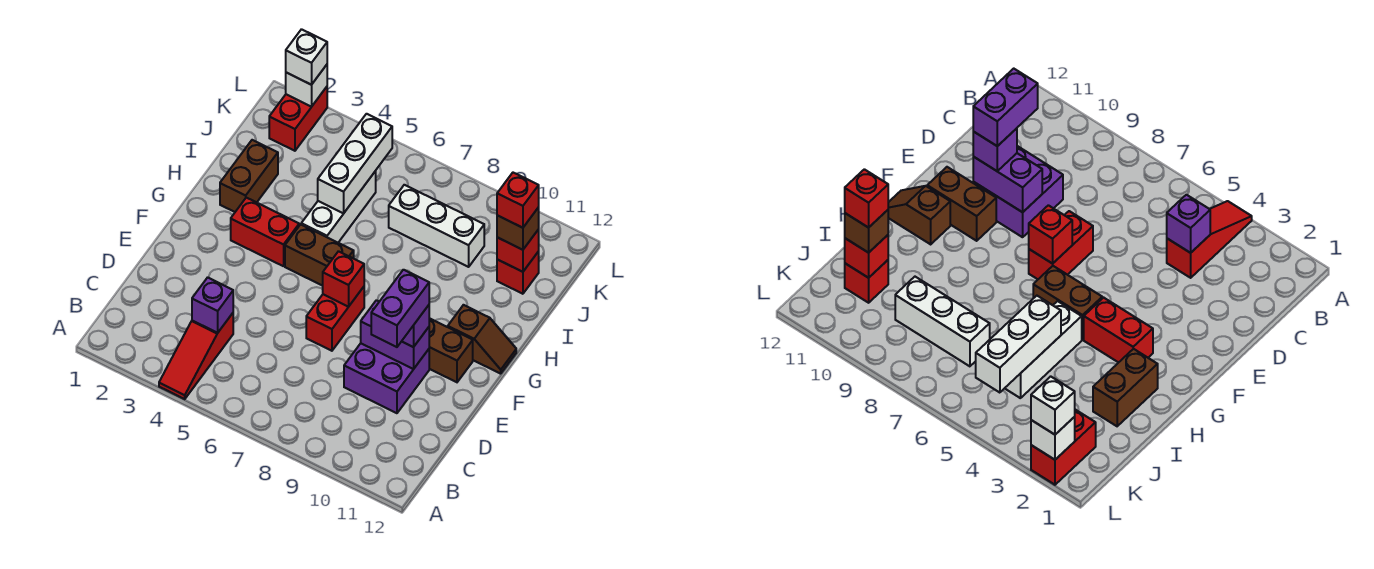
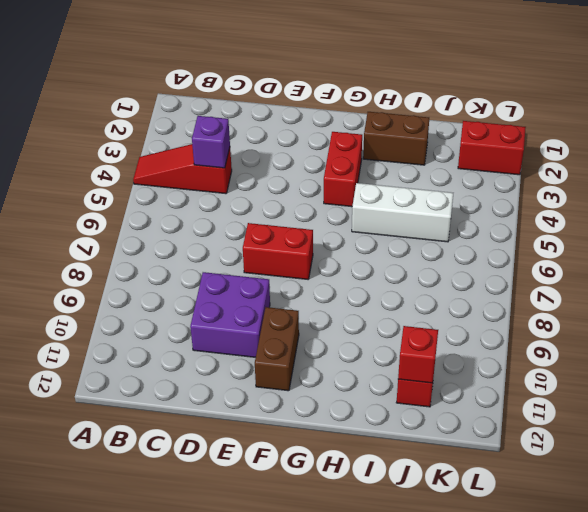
none -> brown brick G5:G6 level 1
none -> brown slope G11:G12 level 1 top 11
none -> white brick J7:J9 level 1

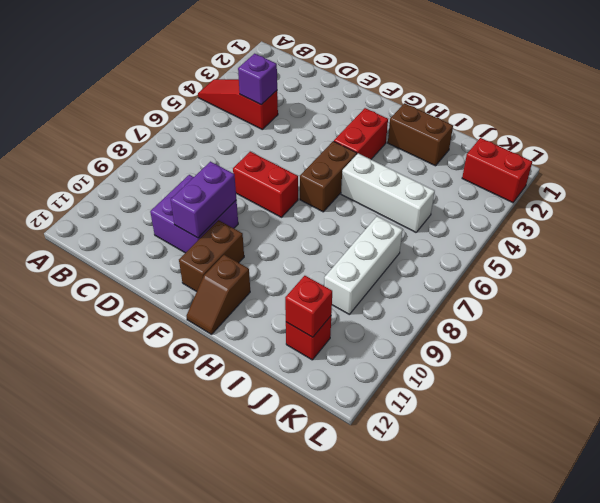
none -> red brick F7 level 2
none -> white brick I5:K5 level 2
none -> white brick L2 level 2

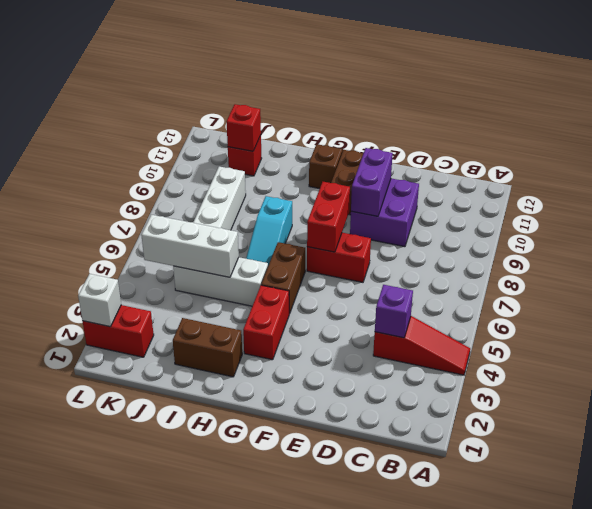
red brick F7:F8 level 2 -> red brick F7 level 2
cyan slope H6:H8 level 1 top 8 -> none
none -> purple brick E10 level 3
none -> brown brick J11 level 3
none -> white brick L2 level 3

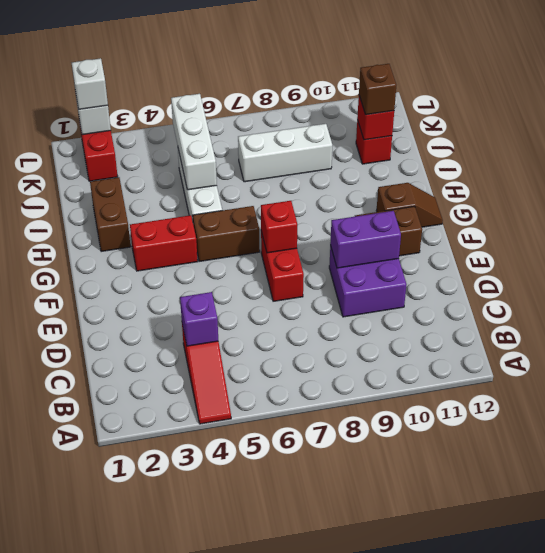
none -> purple brick E10 level 3
none -> purple brick D10:E10 level 4
none -> red brick J11 level 4

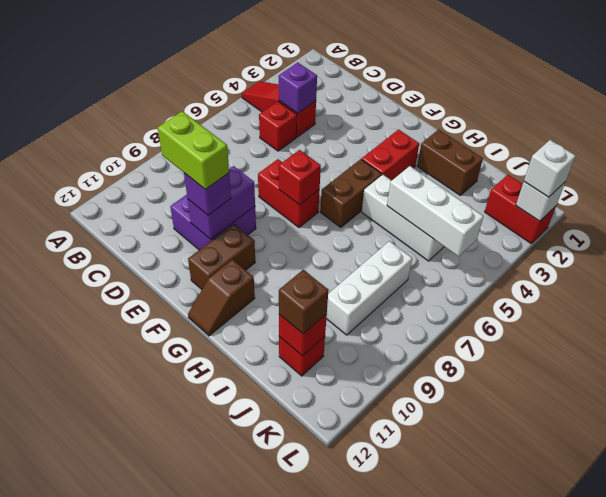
red brick C5 level 1 -> red brick J11 level 4
lime brick D10:E10 level 4 -> purple brick D10:E10 level 4

